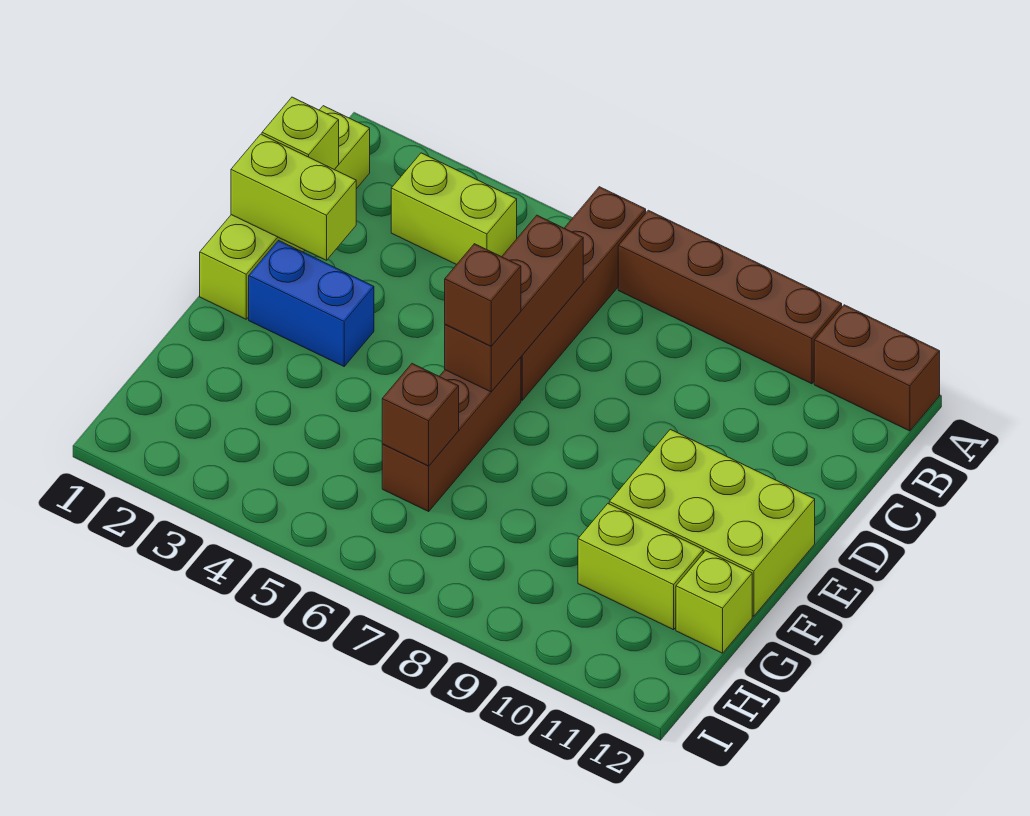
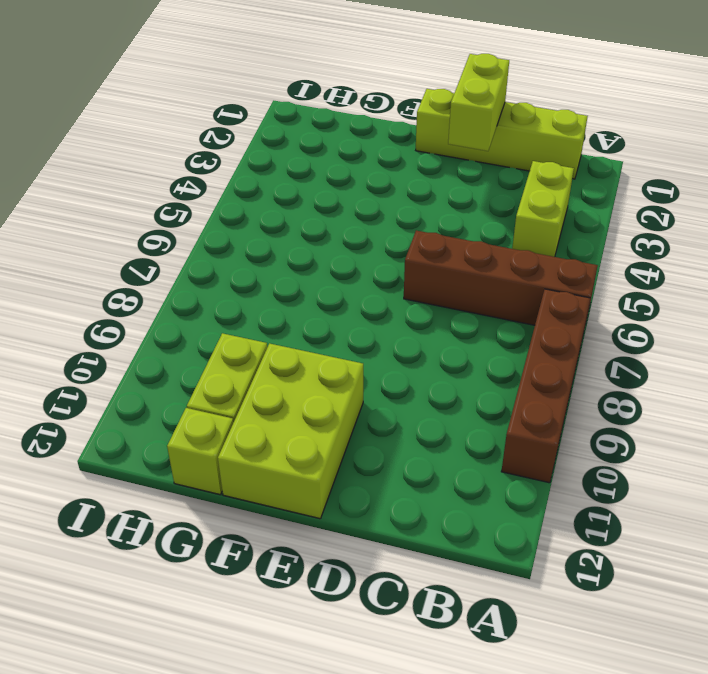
none -> brown brick A11:A12 level 1
none -> blue brick E2:E3 level 1
none -> brown brick E6:G6 level 1

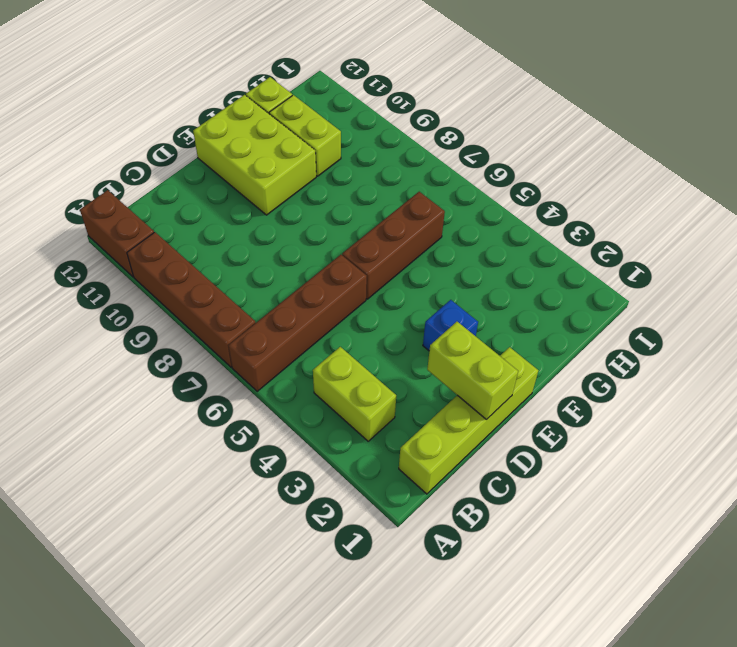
blue brick E3 level 1 -> blue brick E2:E3 level 1
none -> lime brick C1 level 2
none -> brown brick C6:E6 level 2
none -> brown brick G6 level 2

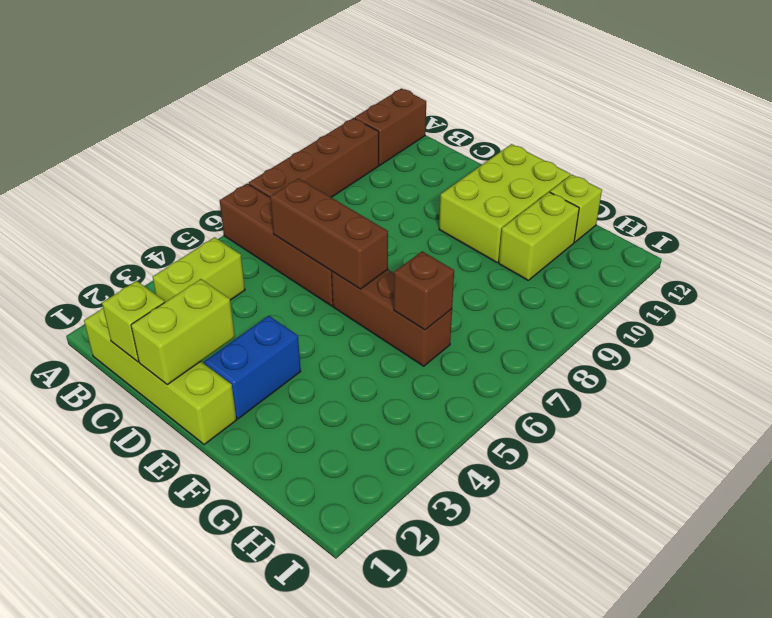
none -> brown brick E6 level 3

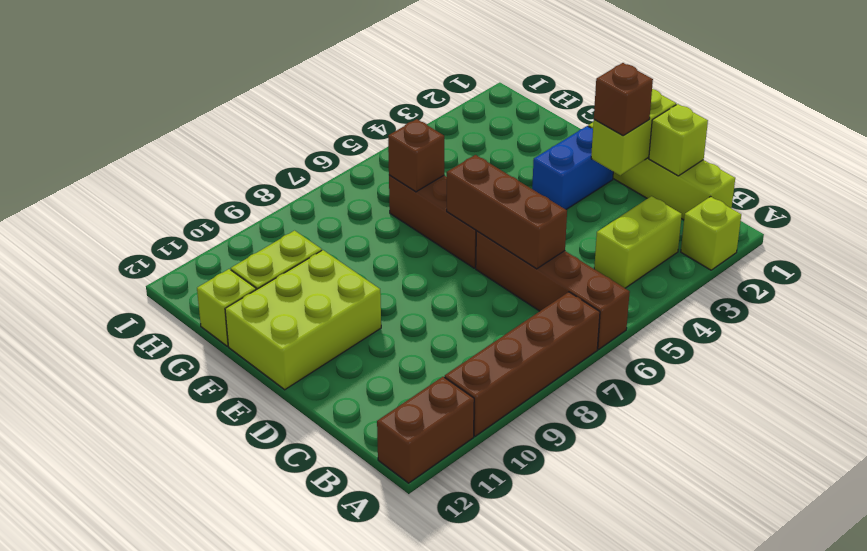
lime brick A2 level 1 -> none
brown brick D2 level 3 -> brown brick E6 level 3

